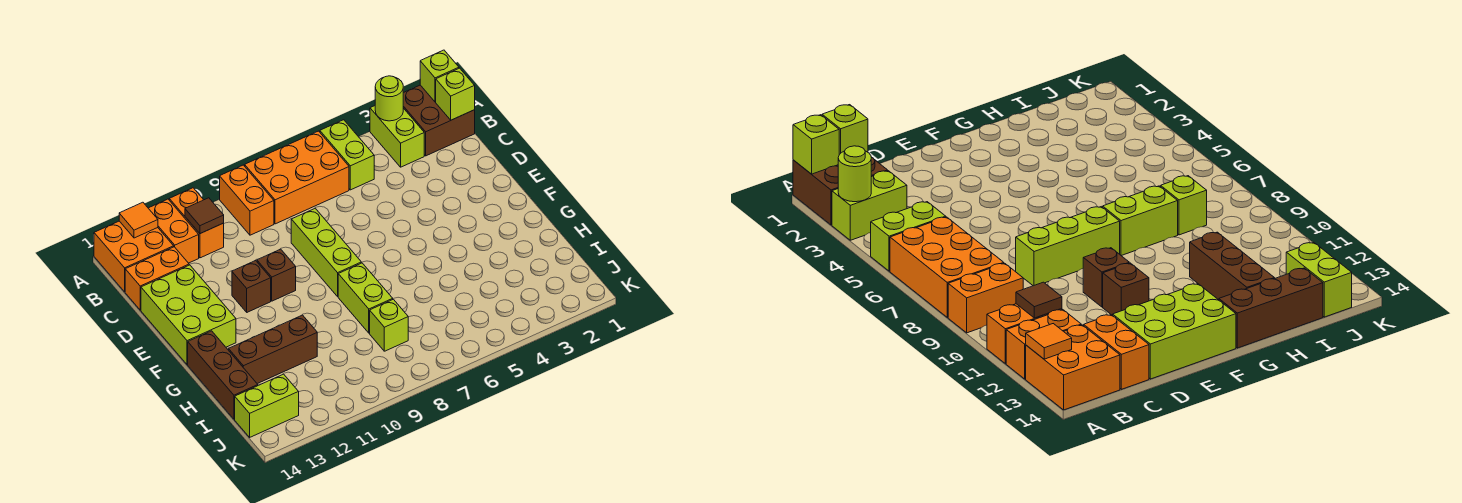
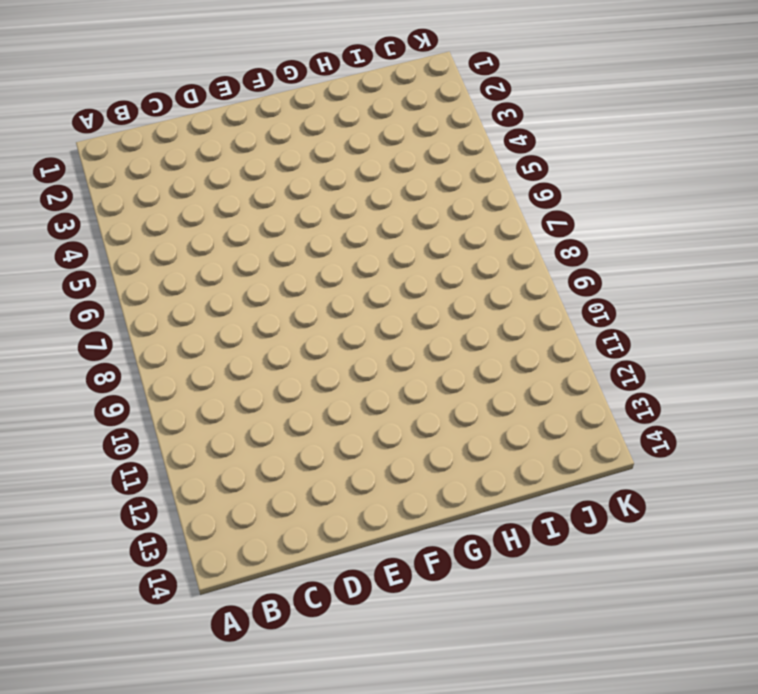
none -> brown brick A1:B2 level 1
none -> lime brick A3:B3 level 1
none -> lime brick A5:B5 level 1

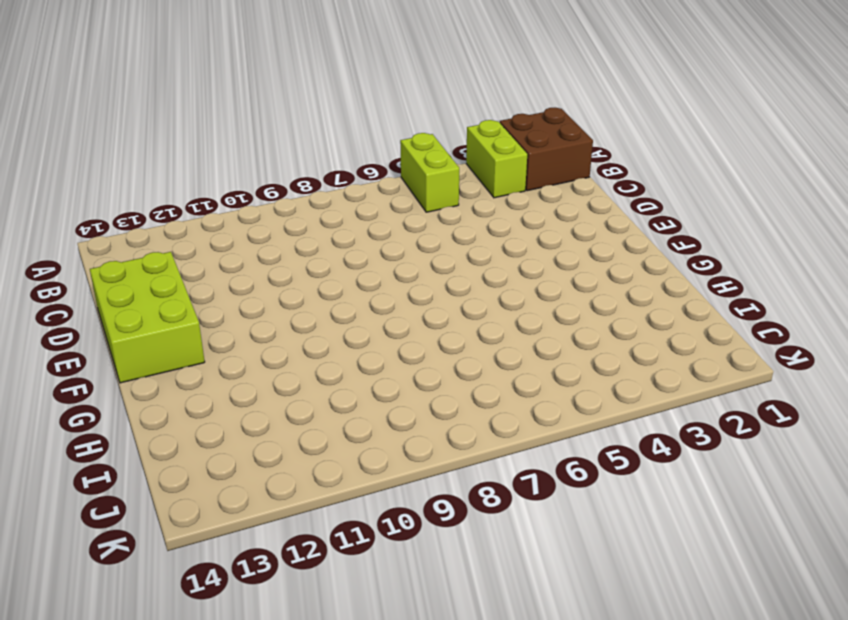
none -> orange brick A6:B8 level 1
none -> orange brick A9:B9 level 1
none -> orange brick A11:B11 level 1

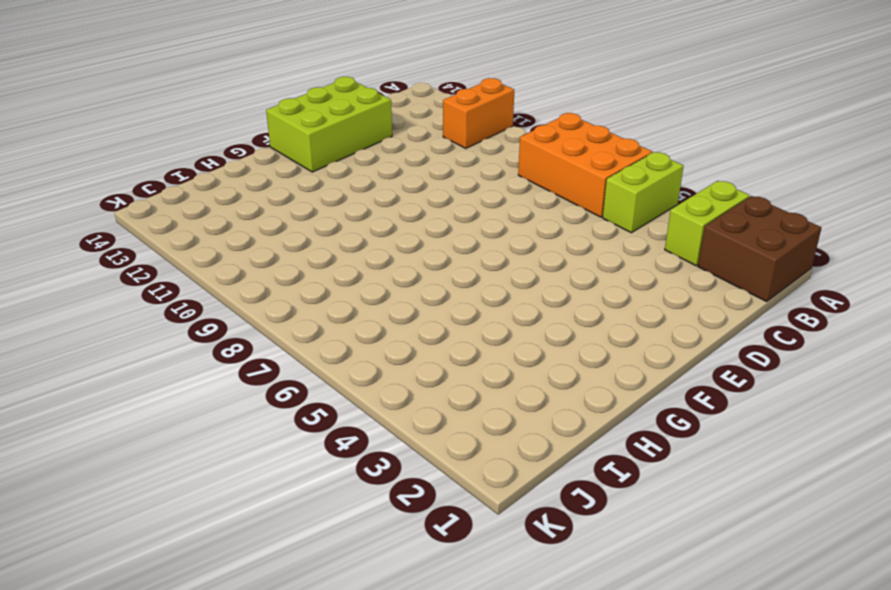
none -> orange brick A9:B9 level 1
none -> orange brick A12:B12 level 1
none -> orange brick A13:B14 level 1

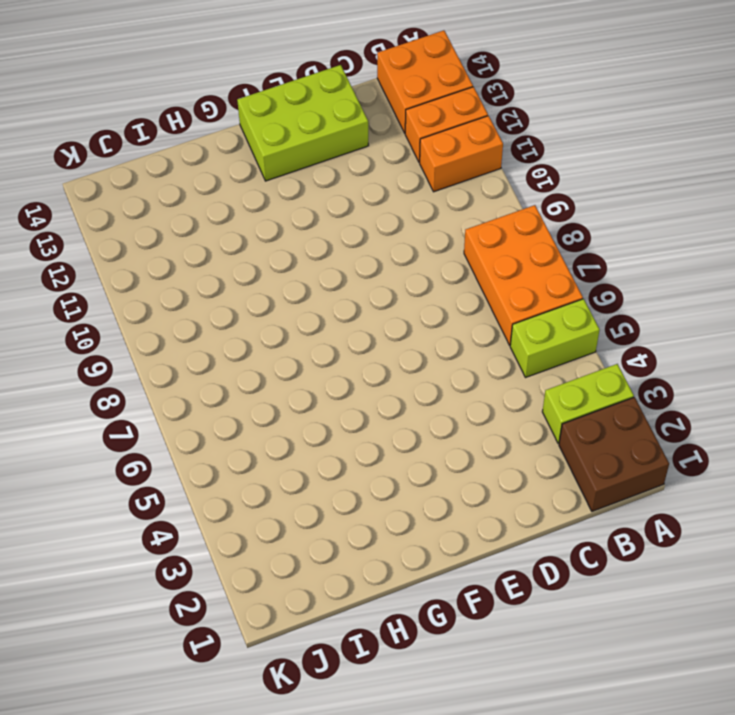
none -> orange brick A9:B9 level 1
none -> orange brick C13:C14 level 1
none -> lime brick D8:F8 level 1

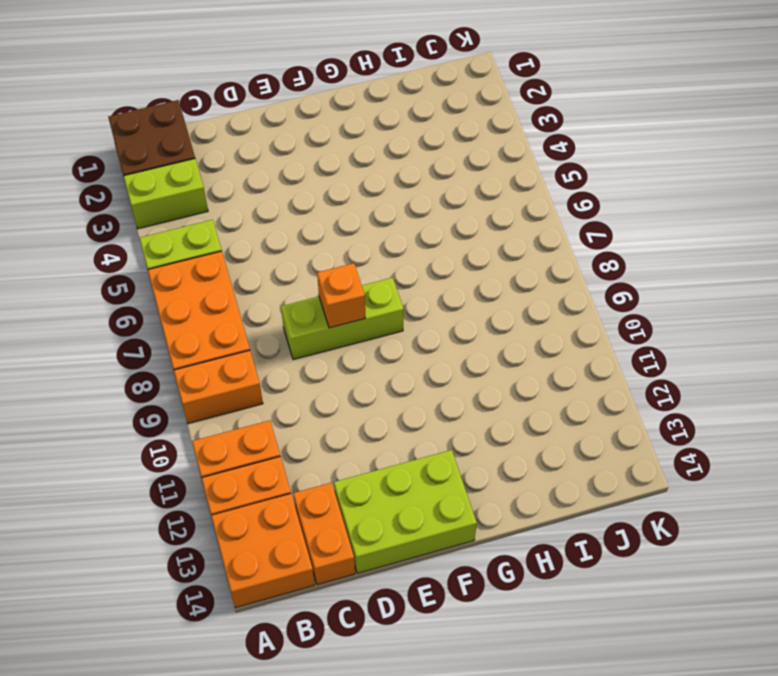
orange brick E8 level 2 -> none
none -> brown brick E10 level 1
none -> brown brick E11 level 1
none -> lime brick G8:H8 level 1

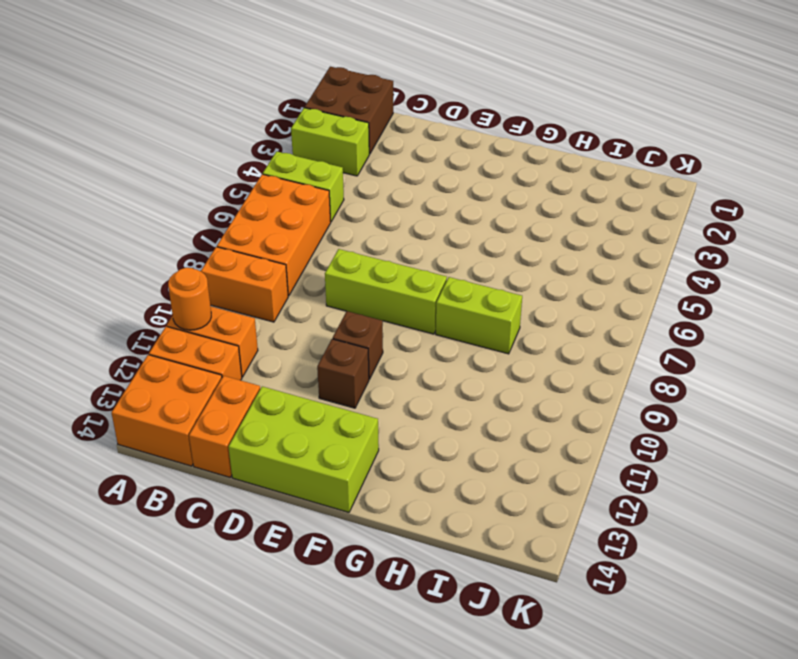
orange round brick A11 level 2 -> none
none -> brown brick G14:I14 level 1
none -> brown brick H11:H13 level 1
none -> lime brick I8 level 1

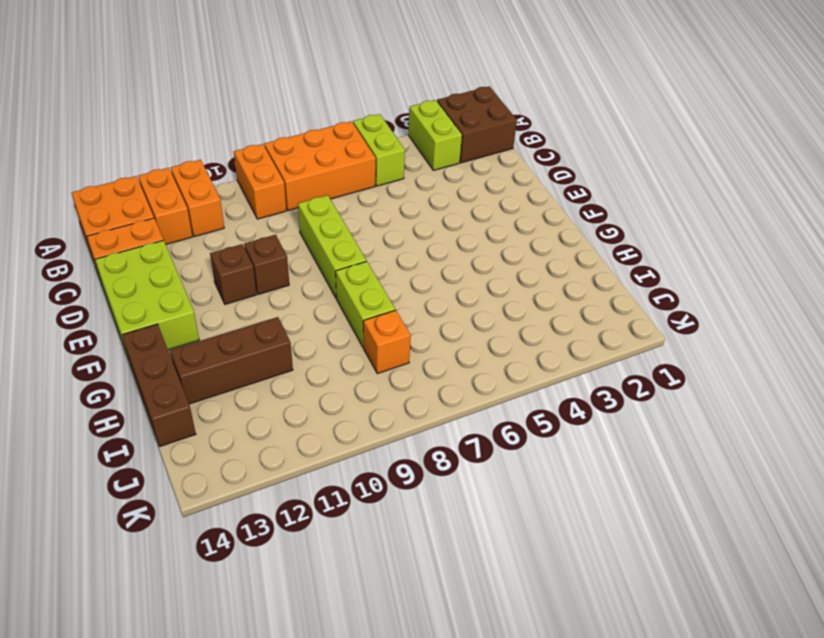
orange brick I8 level 1 -> lime brick I8 level 1
none -> lime brick J13:J14 level 1
none -> lime brick A1 level 2
none -> lime round brick A3 level 2

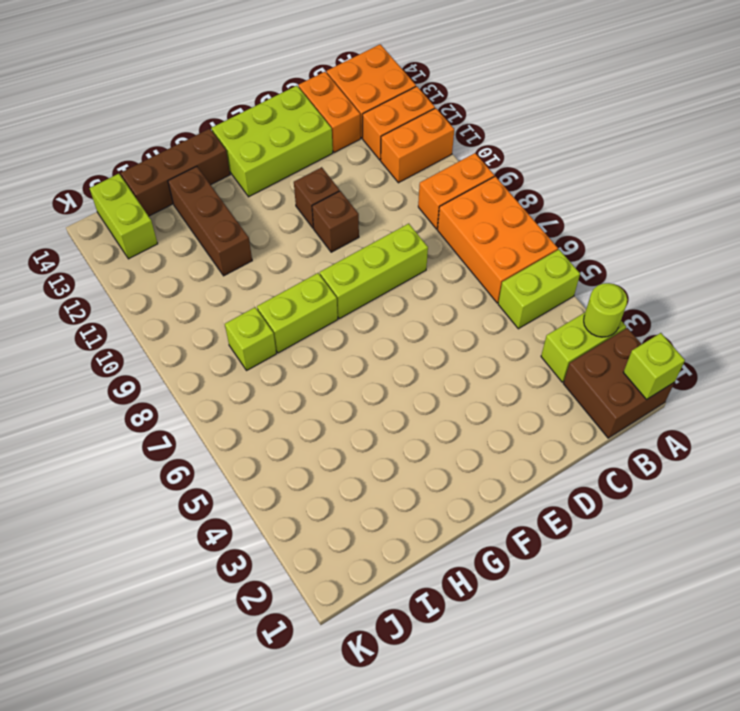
none -> orange tile A13 level 2
none -> lime brick B1 level 2
none -> brown tile B11 level 2

